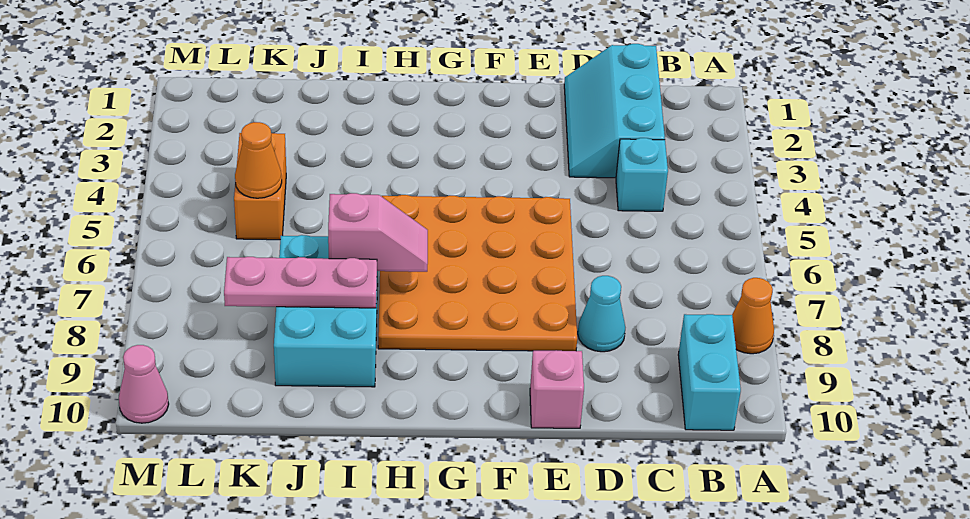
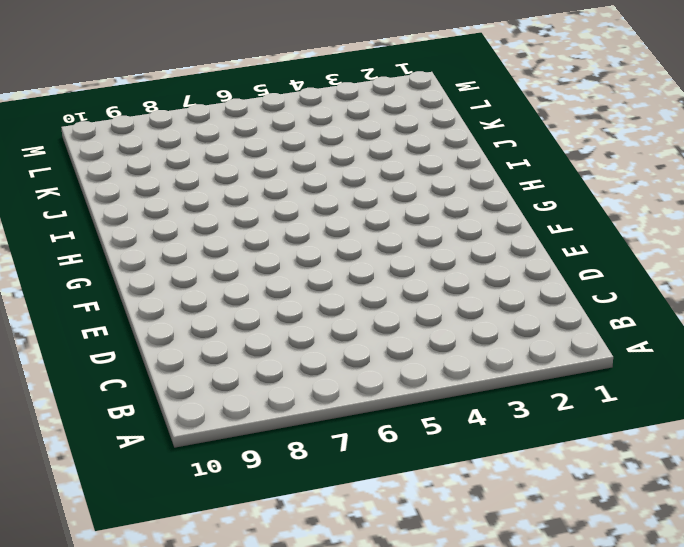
none -> orange cone A8 level 1
none -> cyan brick B9:B10 level 1
none -> cyan slope C1:D3 level 1 top C

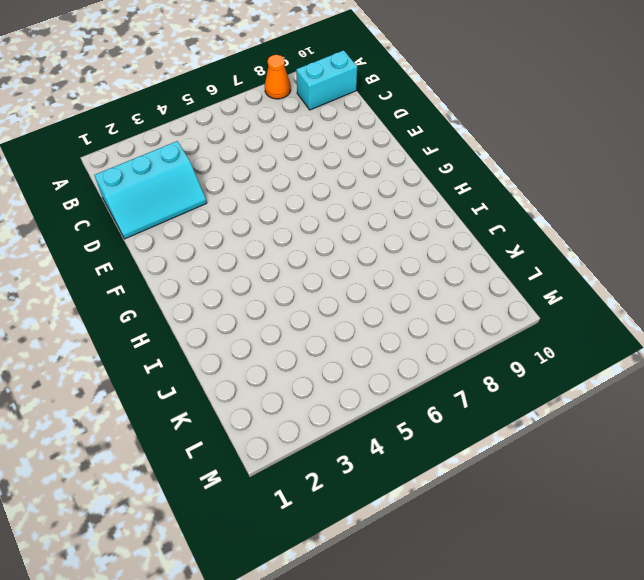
none -> cyan brick C4 level 1
none -> cyan cone D8 level 1
none -> orange plate E5:H8 level 1

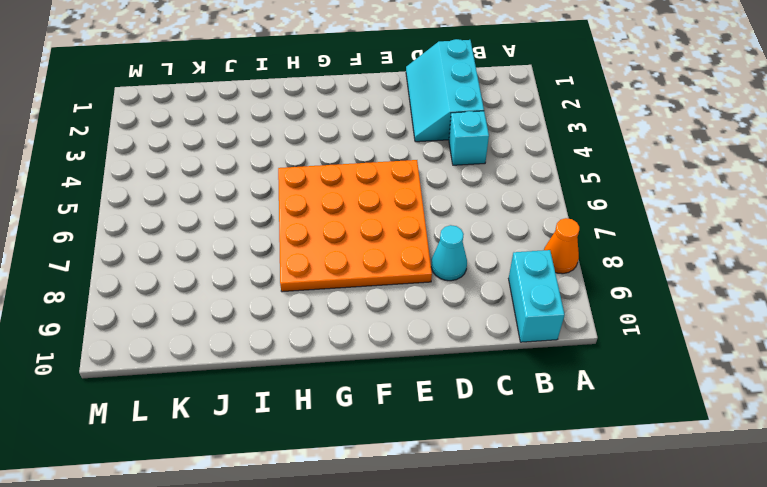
none -> pink brick E10 level 1
none -> cyan brick I7:J9 level 1
none -> orange brick K4:K5 level 1

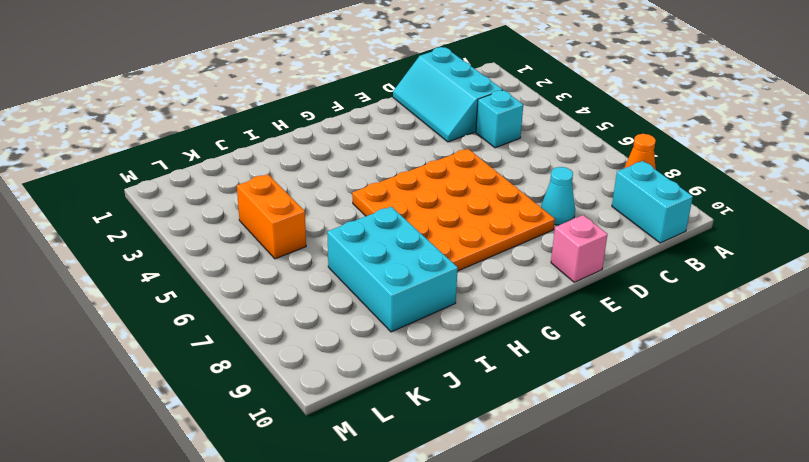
none -> pink cone M10 level 1
none -> pink slope H7:I7 level 2 top I
none -> pink plate I8:K8 level 2

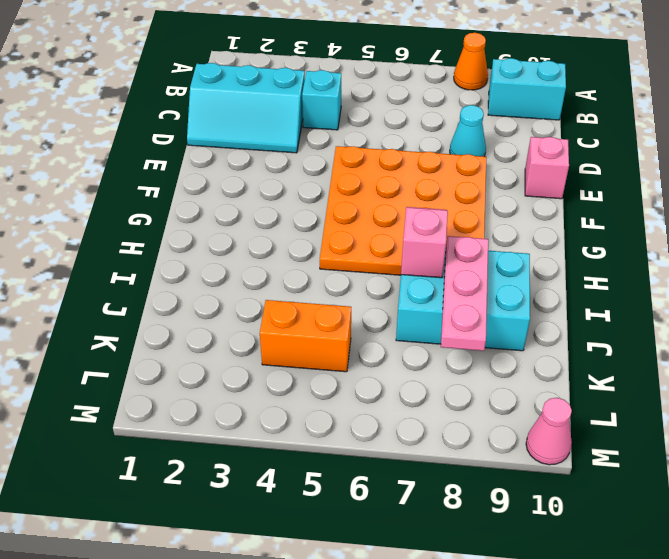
none -> orange cone K5 level 2

